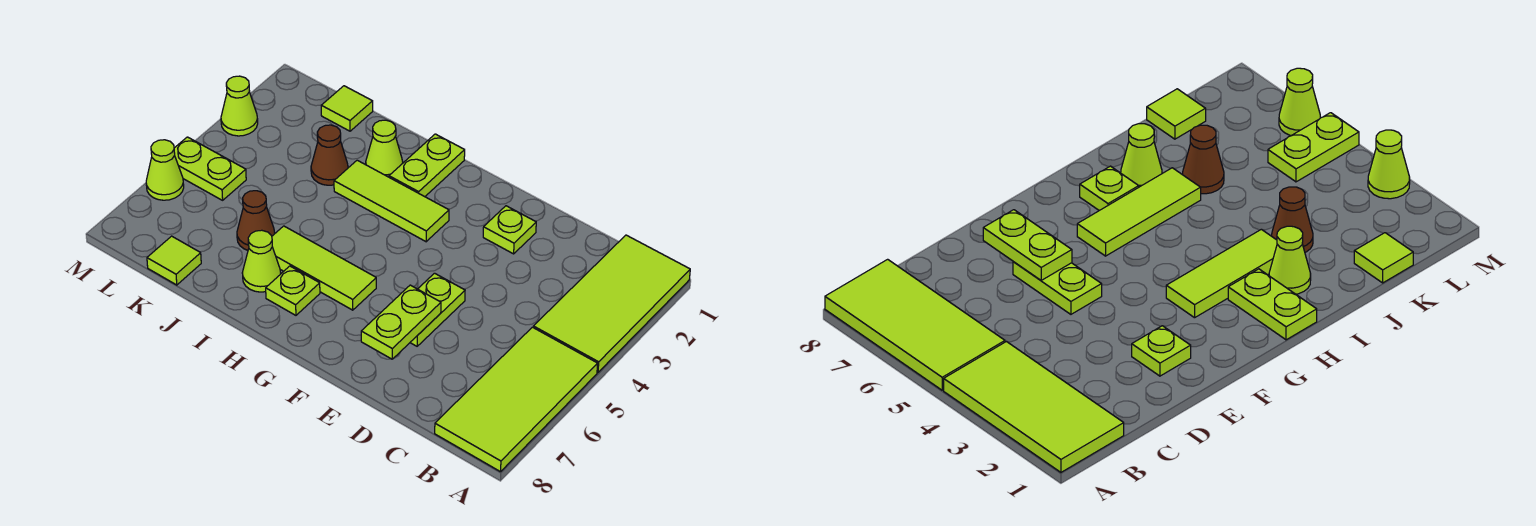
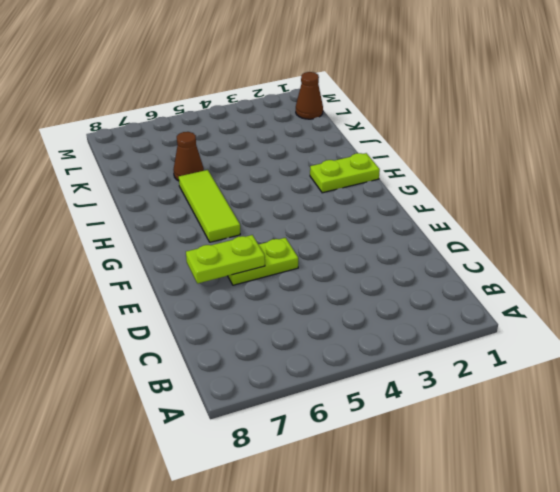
brown cone L1 level 1 -> brown cone J3 level 1
none -> lime tile A1:B4 level 1
none -> lime tile A5:B8 level 1
none -> lime plate E2 level 1

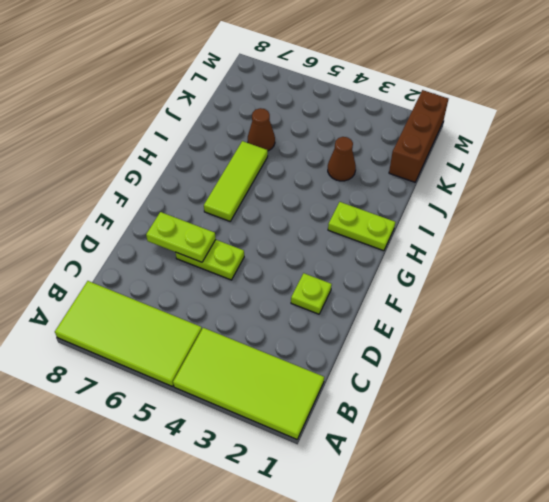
brown brick K1:M1 level 1 -> lime tile K1 level 1
none -> lime tile G3:I3 level 1
none -> lime plate H7 level 1
none -> lime cone I2 level 1

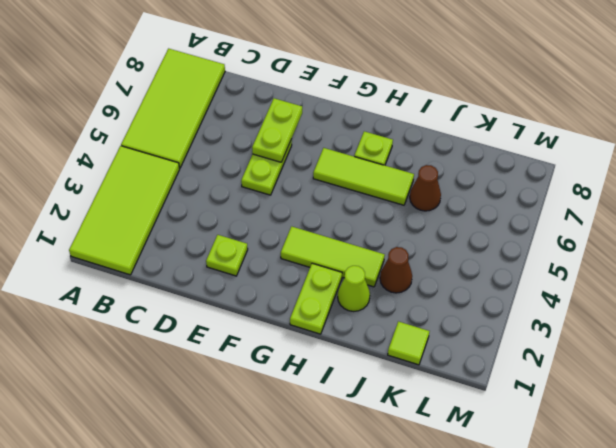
none -> lime cone I7 level 1
none -> lime tile K8 level 1
none -> lime plate L5:M5 level 1

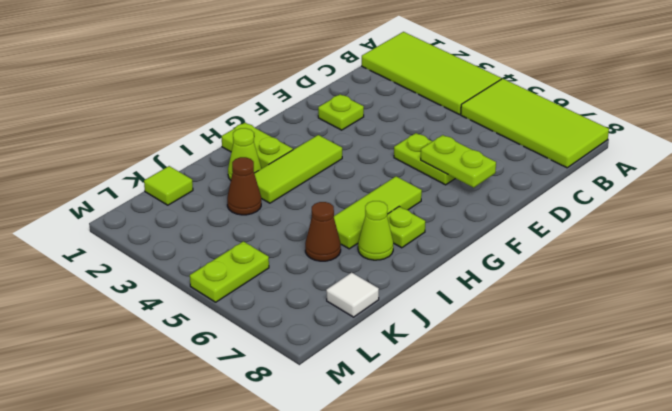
white tile K8 level 1 -> lime tile K8 level 1
none -> lime cone M3 level 1
none -> lime cone M6 level 1

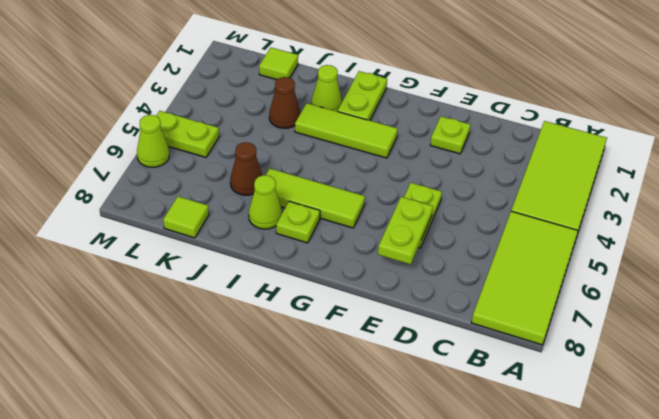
none -> lime cone M3 level 1

